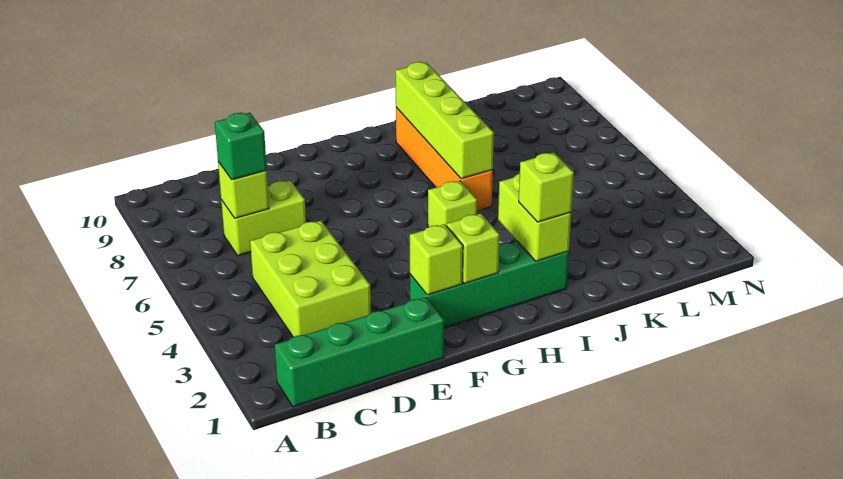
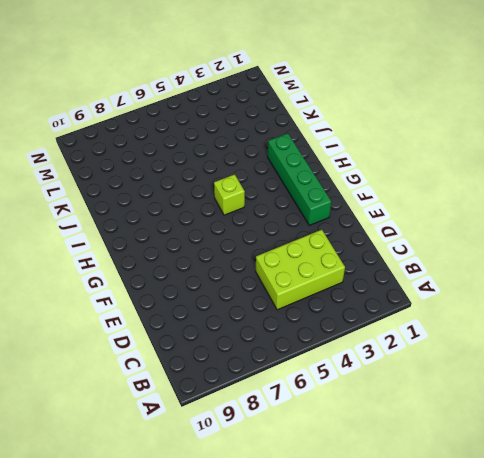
none -> green brick B1:E1 level 1
none -> lime brick C7:D7 level 1
none -> orange brick I6:I9 level 1

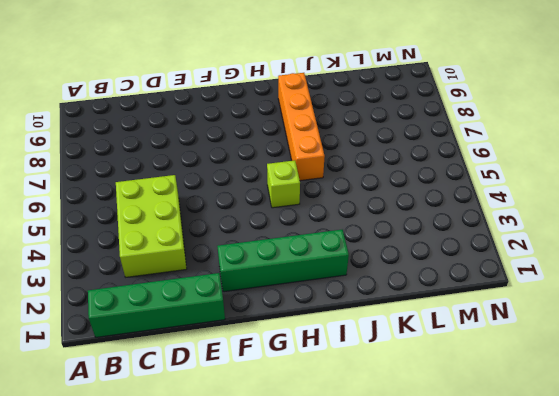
none -> lime brick C7:D7 level 1
none -> lime brick C7 level 2
none -> lime brick F2 level 2

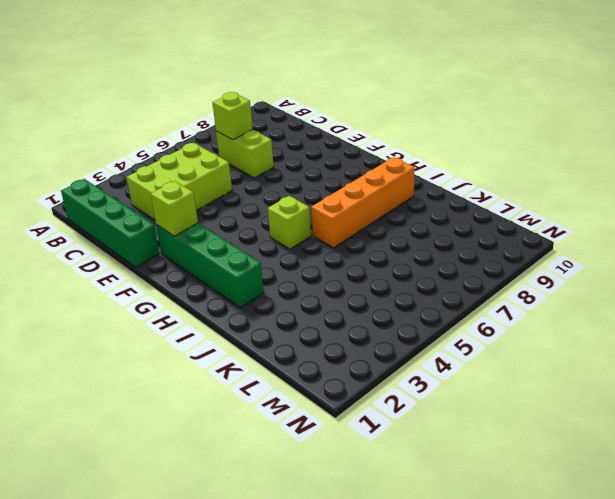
none -> lime brick G2 level 2
none -> lime brick I2:I3 level 2
none -> lime brick I6:I9 level 2

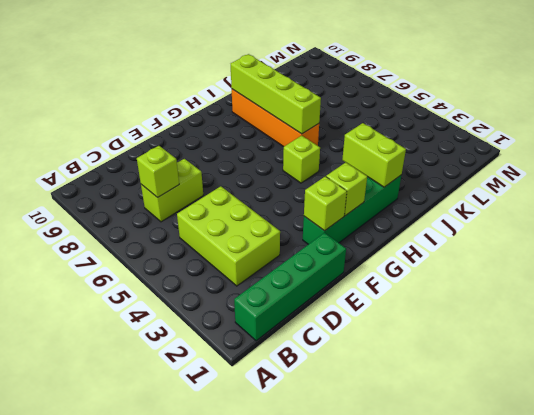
none -> green brick C7 level 3
none -> lime brick I2 level 3

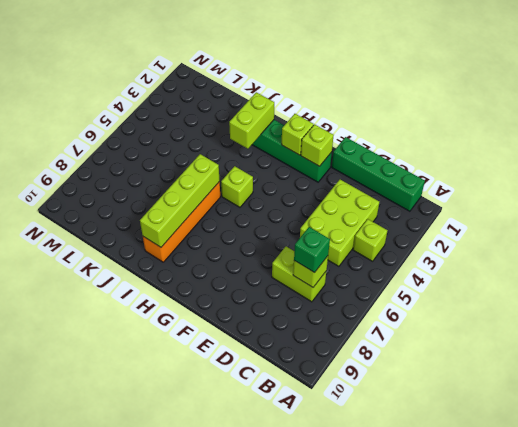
lime brick B4 level 1 -> lime brick I2 level 3

